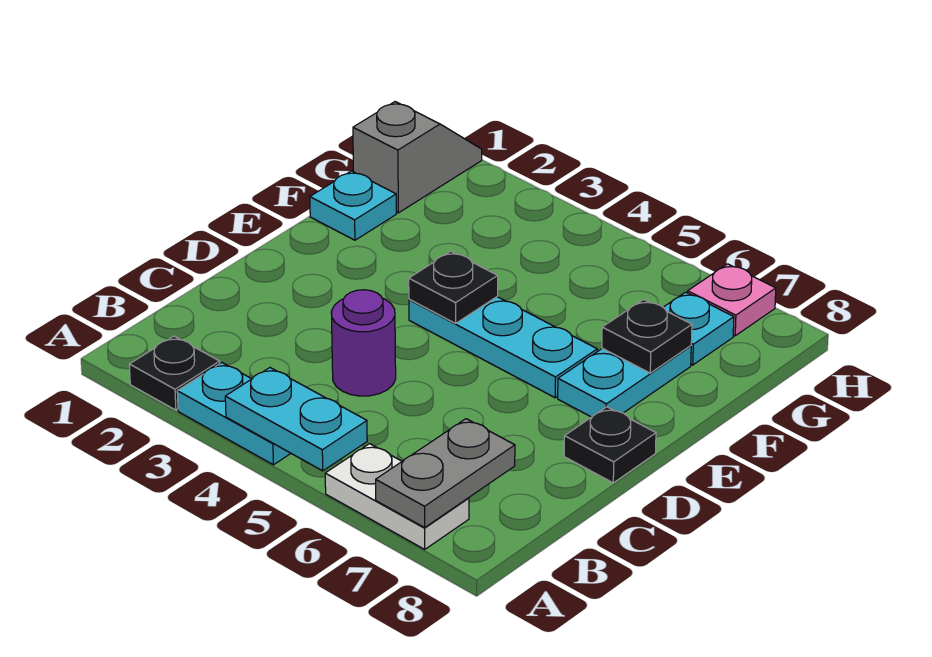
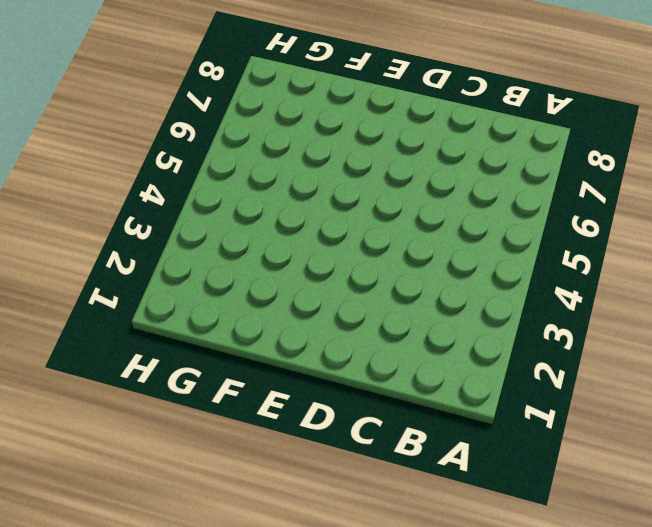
none -> black plate A2 level 1
none -> cyan plate A3:A4 level 1
none -> white plate A6:A7 level 1

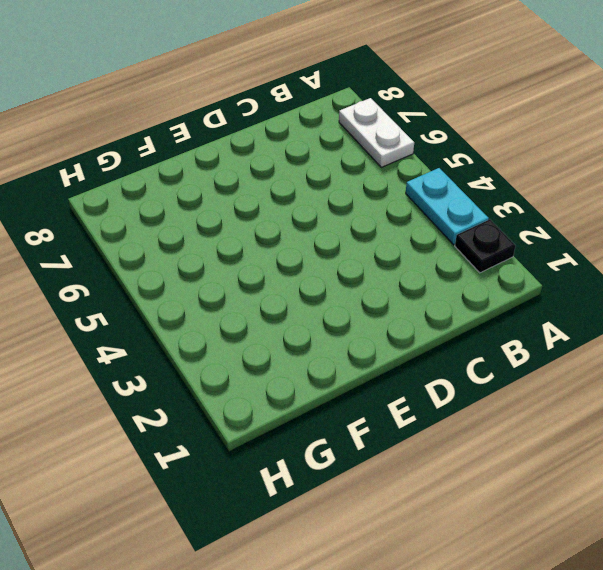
none -> purple round brick C4 level 1
none -> black plate D8 level 1
none -> cyan plate E4:E6 level 1

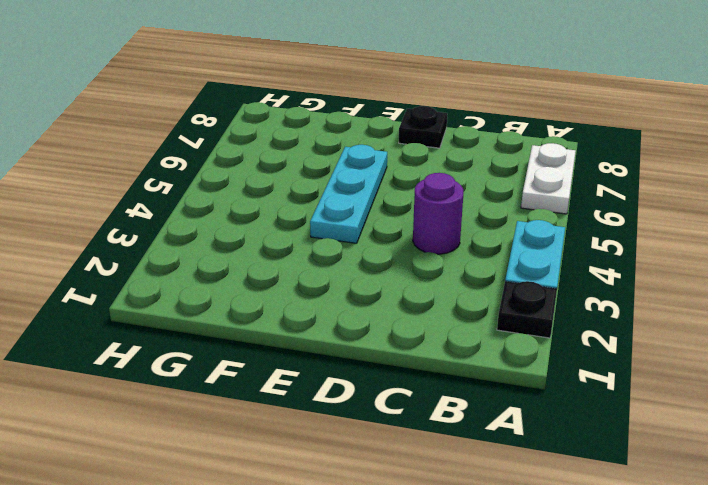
none -> cyan plate E7:F7 level 1
none -> cyan plate F1 level 1
none -> grey slope G1:H1 level 1 top G

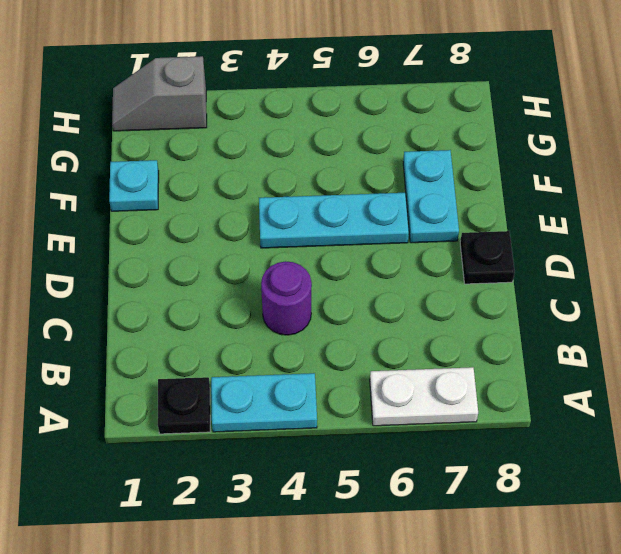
grey slope H1:H2 level 1 top 2 -> grey slope G1:H1 level 1 top G
none -> cyan plate G7 level 1
none -> pink plate H7 level 1
none -> cyan plate A4:A5 level 2

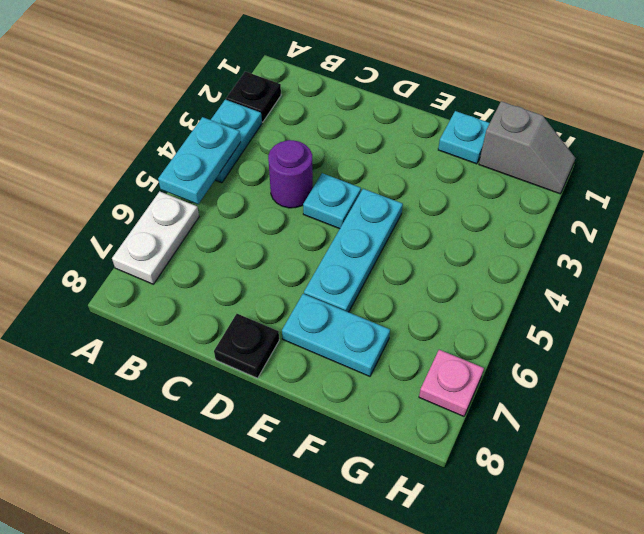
cyan plate D4 level 1 -> cyan plate G7 level 1
none -> grey plate A7:B7 level 2
none -> black plate E4 level 2
none -> black plate F7 level 2

